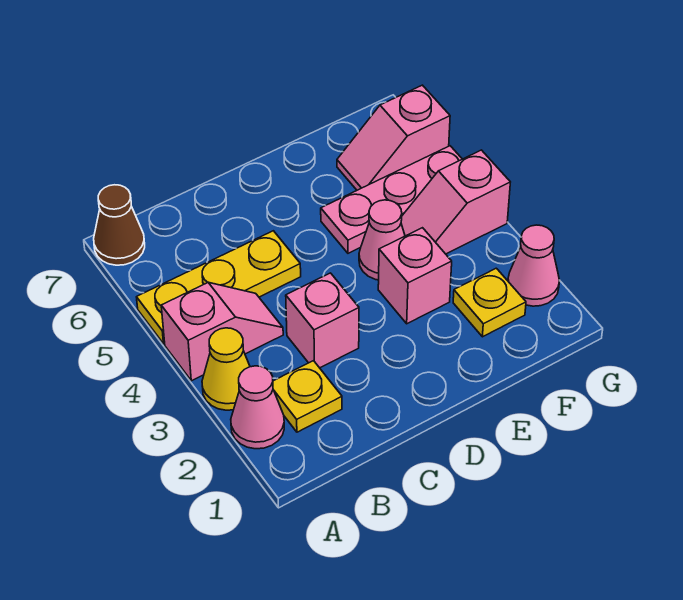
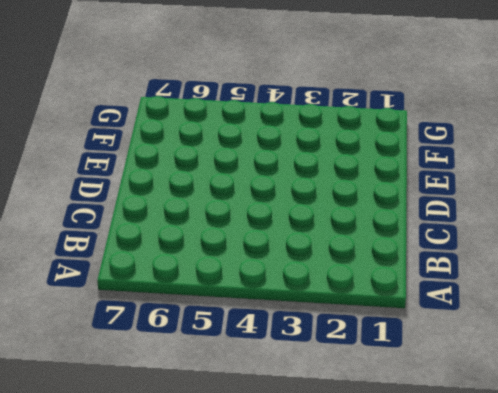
none -> pink cone A2 level 1
none -> yellow cone A3 level 1
none -> pink slope A4:B4 level 1 top A

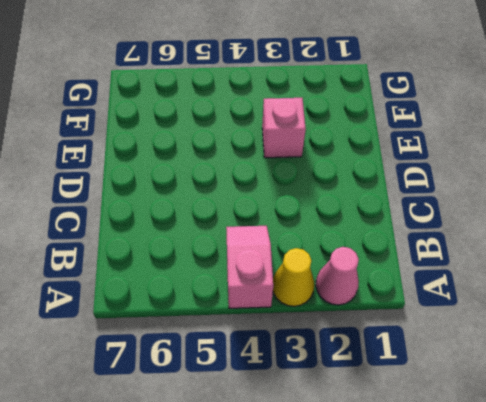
none -> yellow plate A5:C5 level 1
none -> brown cone A7 level 1
none -> yellow plate B2 level 1

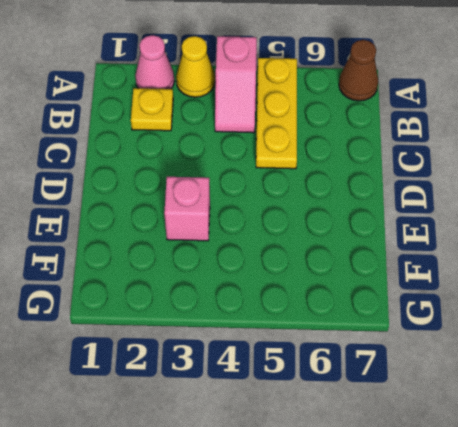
none -> pink brick C3 level 1
none -> pink cone E4 level 1
none -> pink plate E5:G5 level 1

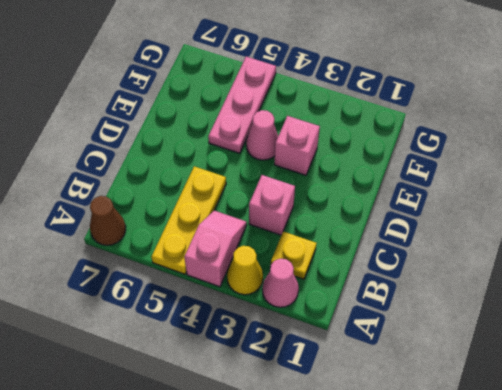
none -> yellow plate F2 level 1
none -> pink slope F4:G4 level 1 top G
none -> pink slope F6:G6 level 1 top G

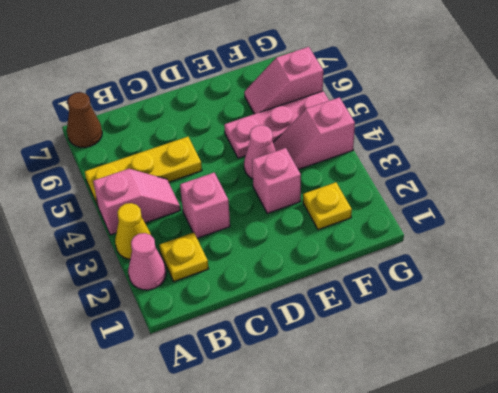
none -> pink cone G2 level 1

